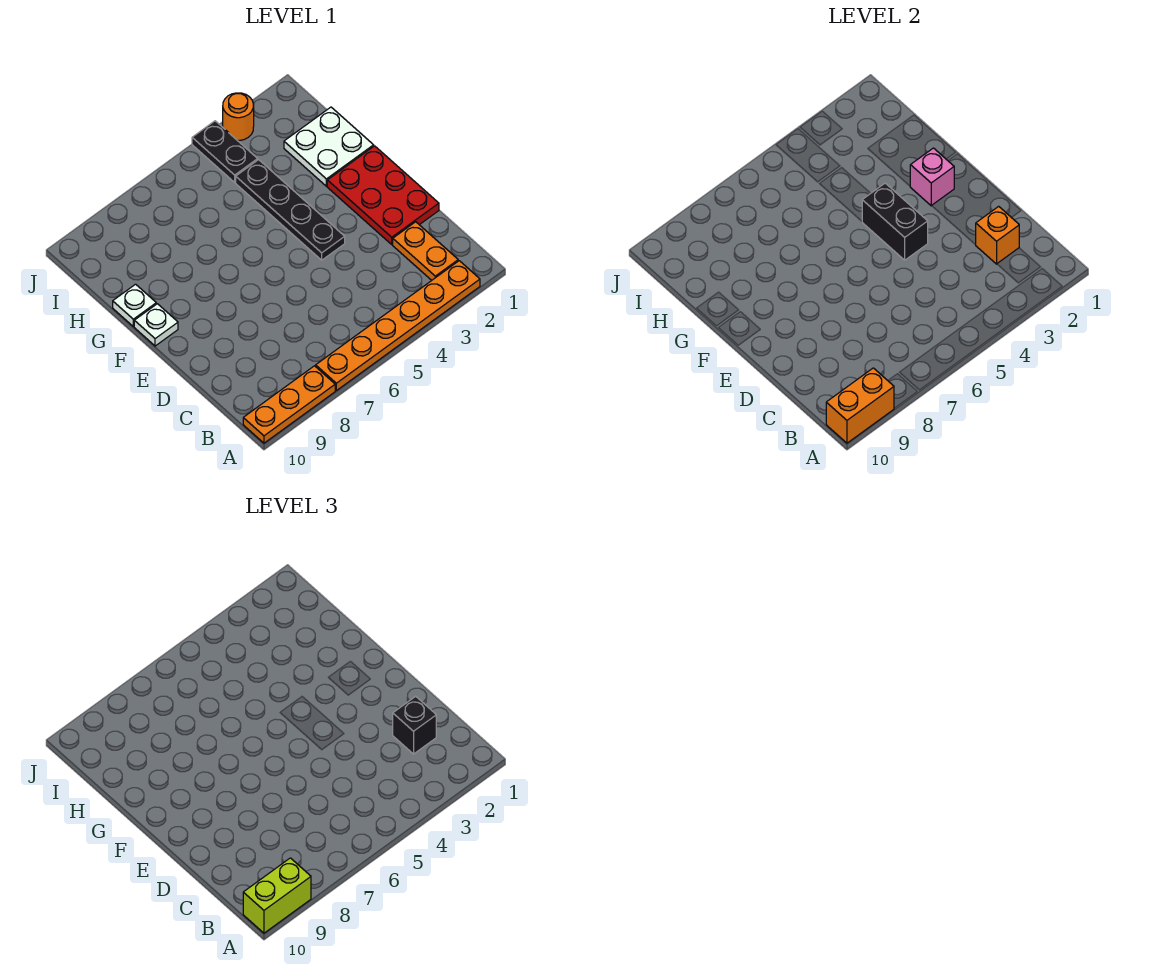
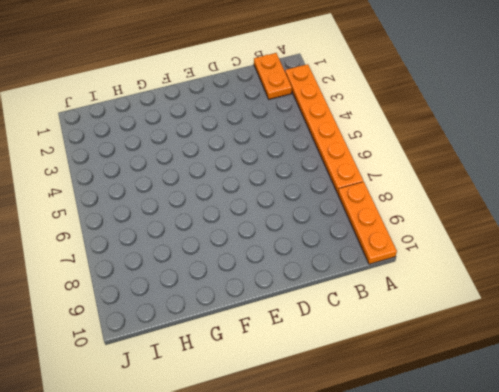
orange plate B1:B2 level 1 -> orange plate B2:C2 level 1
none -> red plate D1:F2 level 1
none -> black plate E4:H4 level 1
none -> white plate F10 level 1

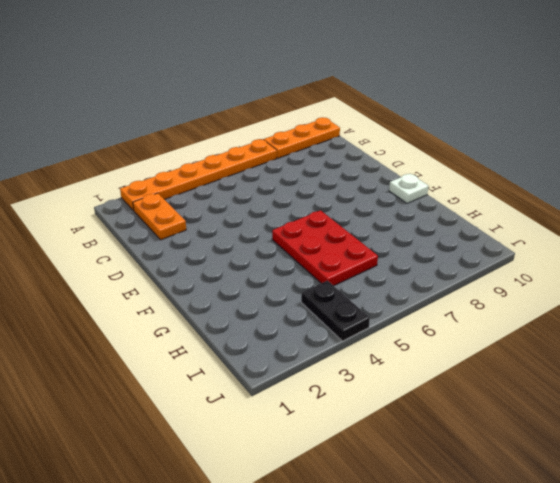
red plate F5:H6 level 1 -> red plate D1:F2 level 1
none -> black plate E4:H4 level 1
none -> white plate G1:H2 level 1
none -> white plate G10 level 1

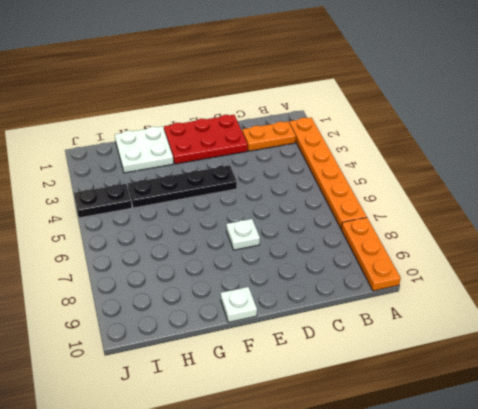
white plate E7 level 1 -> white plate G10 level 1
none -> orange round brick J3 level 1
none -> orange brick A9:A10 level 2
none -> orange brick C2 level 2

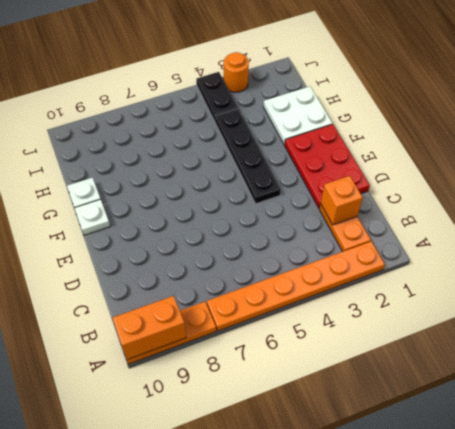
none -> black brick E4:F4 level 2
none -> pink brick F2 level 2
none -> lime brick A9:A10 level 3

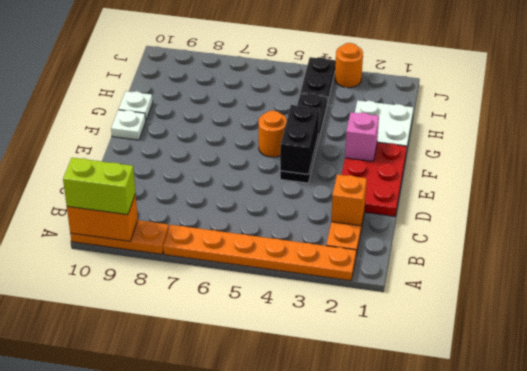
orange round brick F5 level 1 -> none
none -> black brick C2 level 3

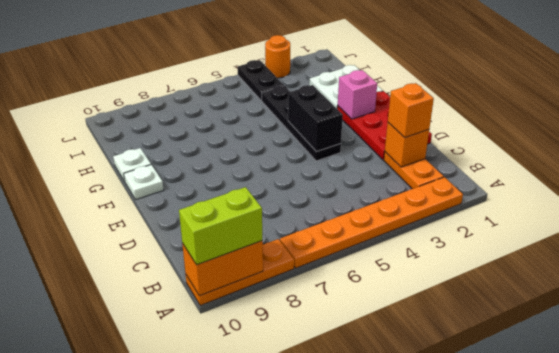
orange brick C2 level 3 -> black brick C2 level 3

